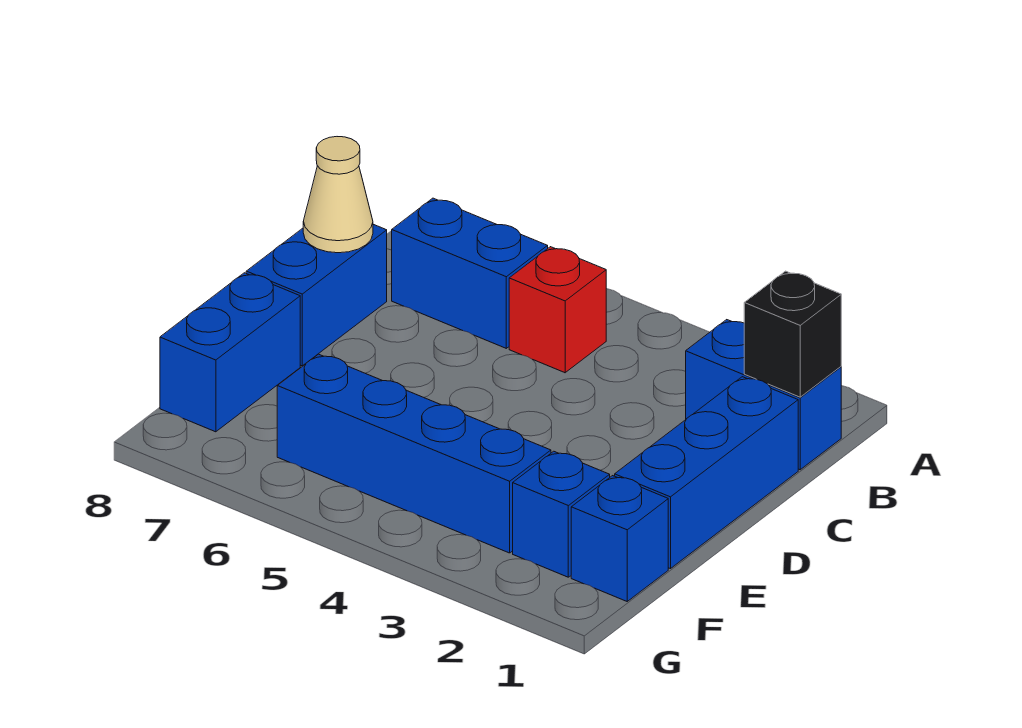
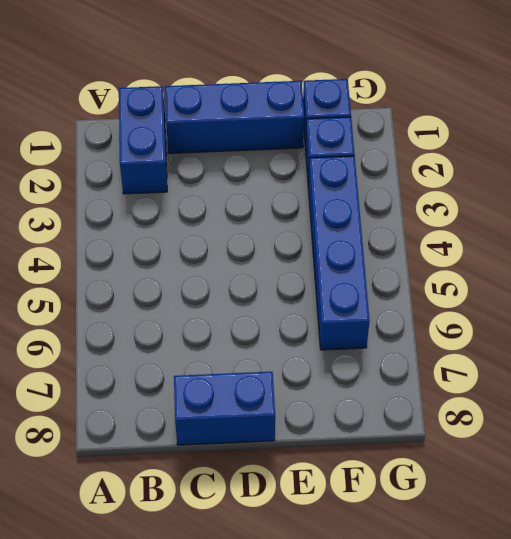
none -> red brick B5 level 1
none -> blue brick B6:B7 level 1

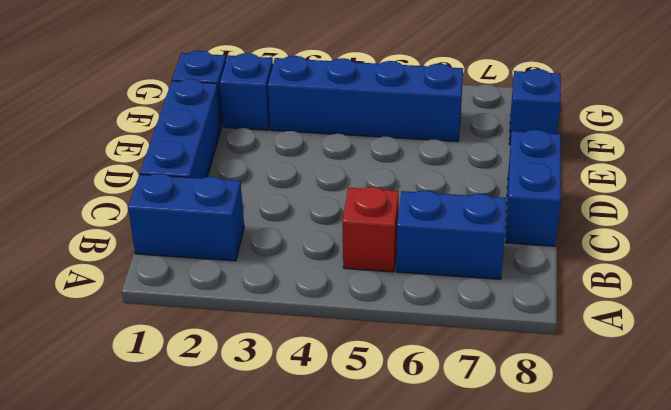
blue brick F8 level 1 -> blue brick E8:F8 level 1
none -> black brick B1 level 2
none -> tan cone C8 level 2

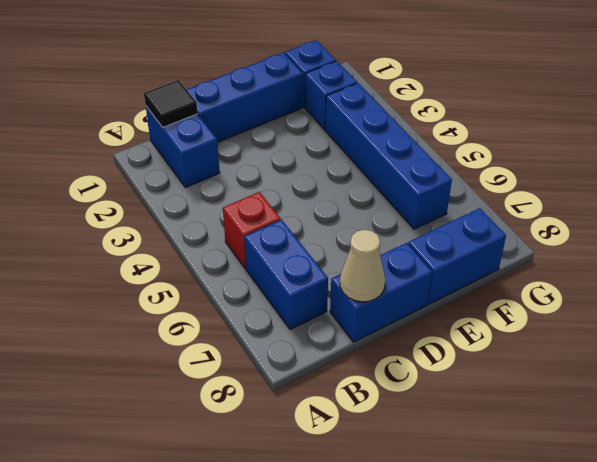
black tile B1 level 2 -> black brick B1 level 2

